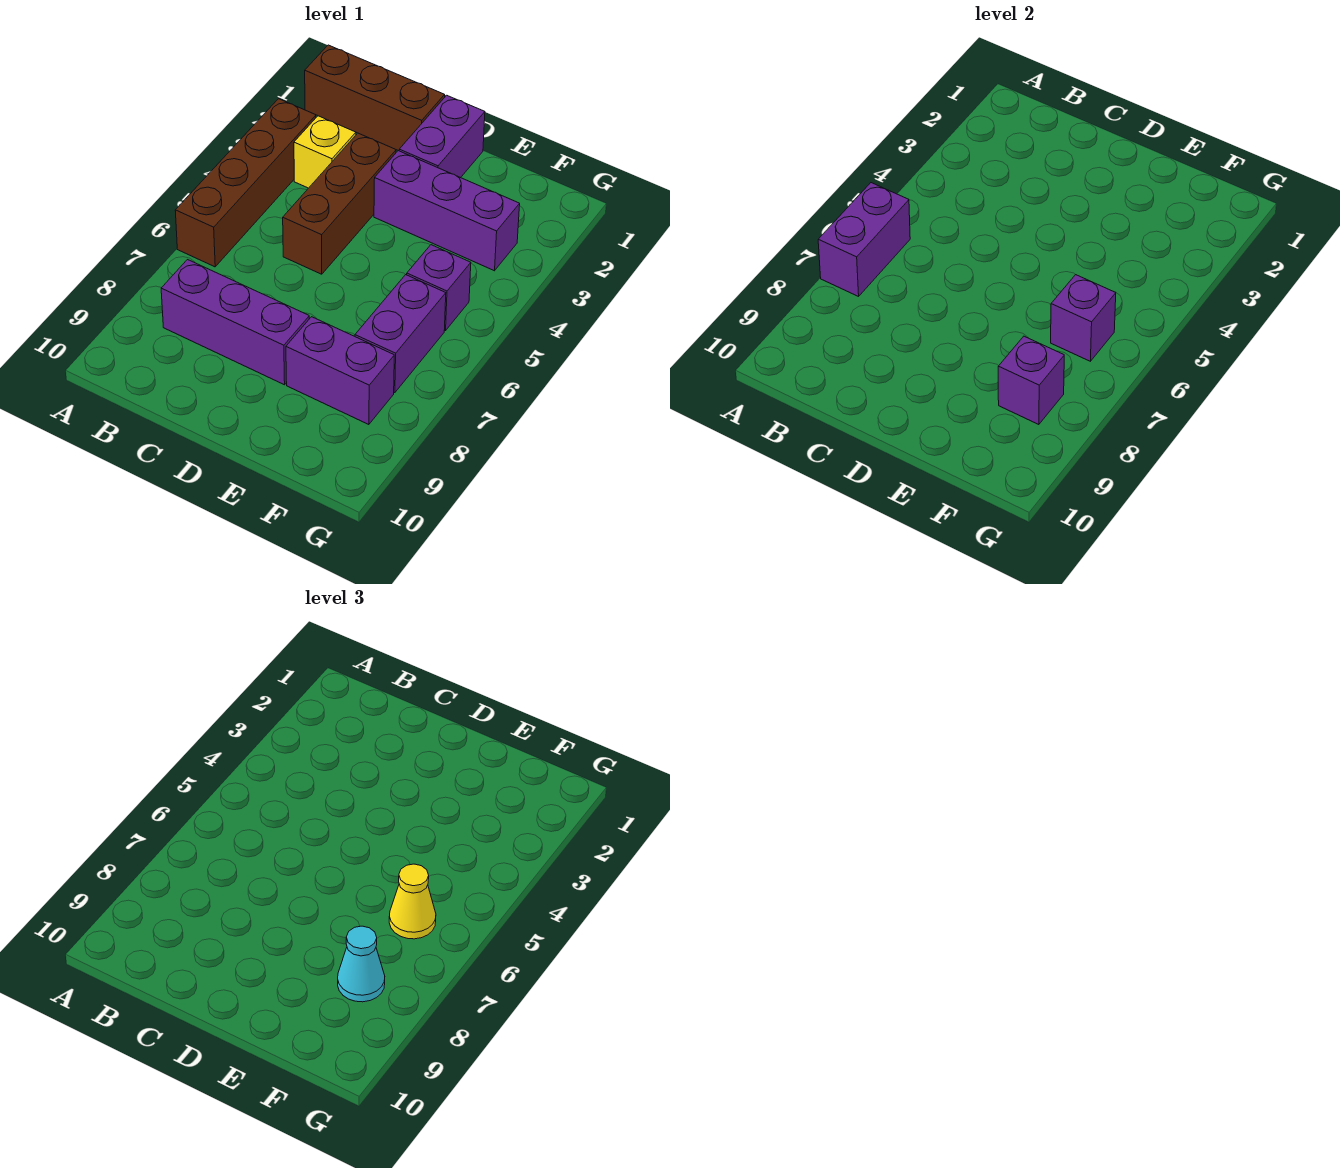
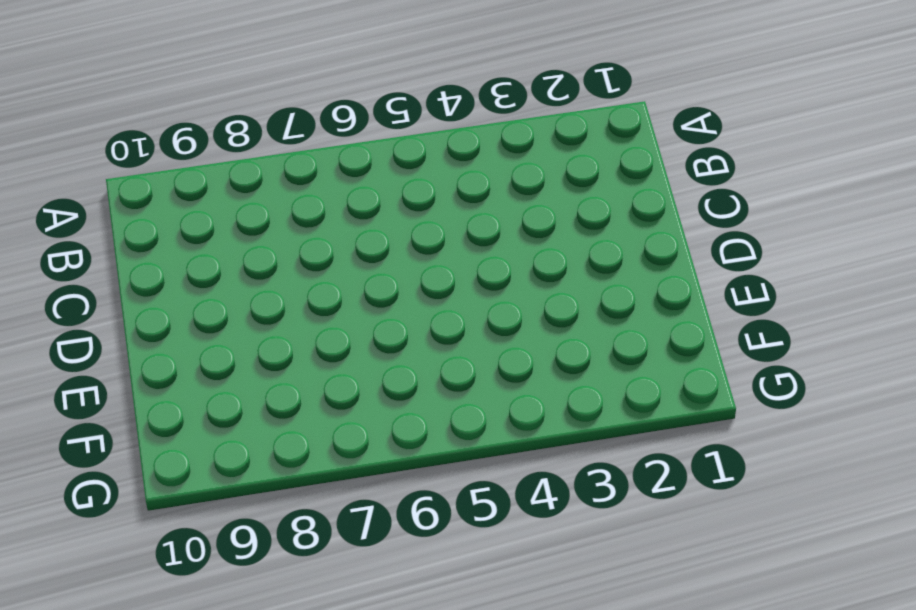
none -> brown brick A1:C1 level 1
none -> brown brick A3:A6 level 1
none -> yellow brick B3 level 1

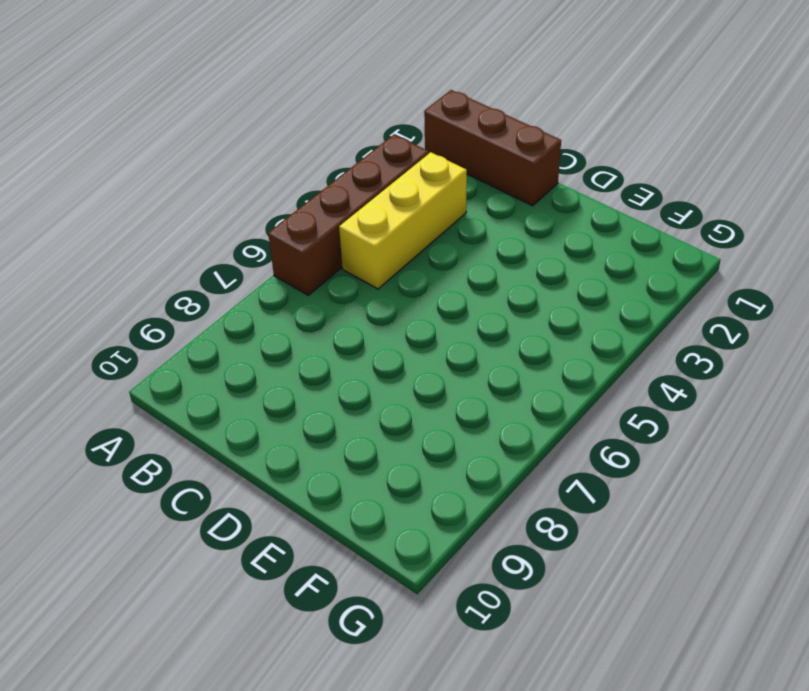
yellow brick B3:B5 level 1 -> yellow brick B3 level 1
none -> purple brick B8:D8 level 1
none -> brown brick C3:C5 level 1
none -> purple brick D1:D2 level 1

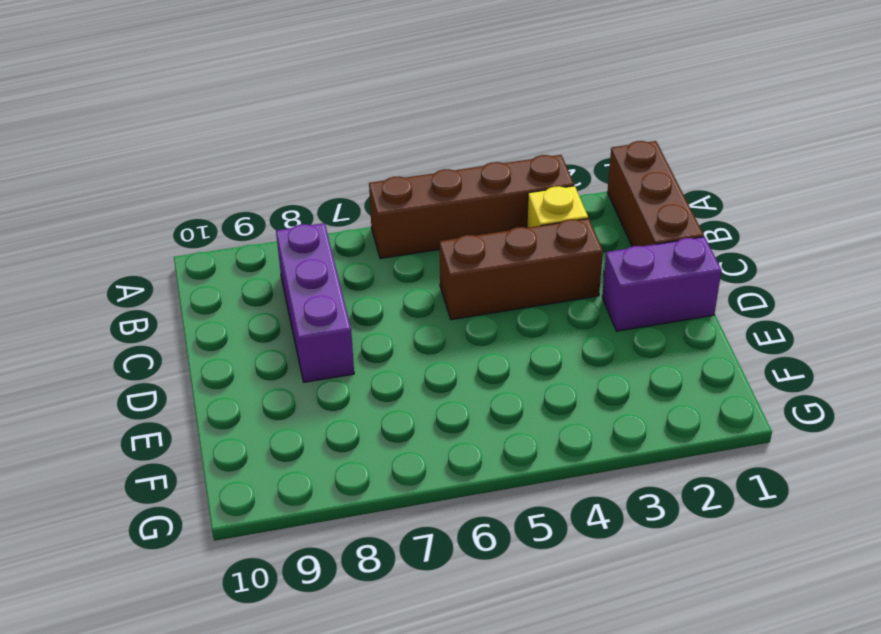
none -> purple brick D3:F3 level 1
none -> purple brick E8:F8 level 1
none -> purple brick F5 level 1

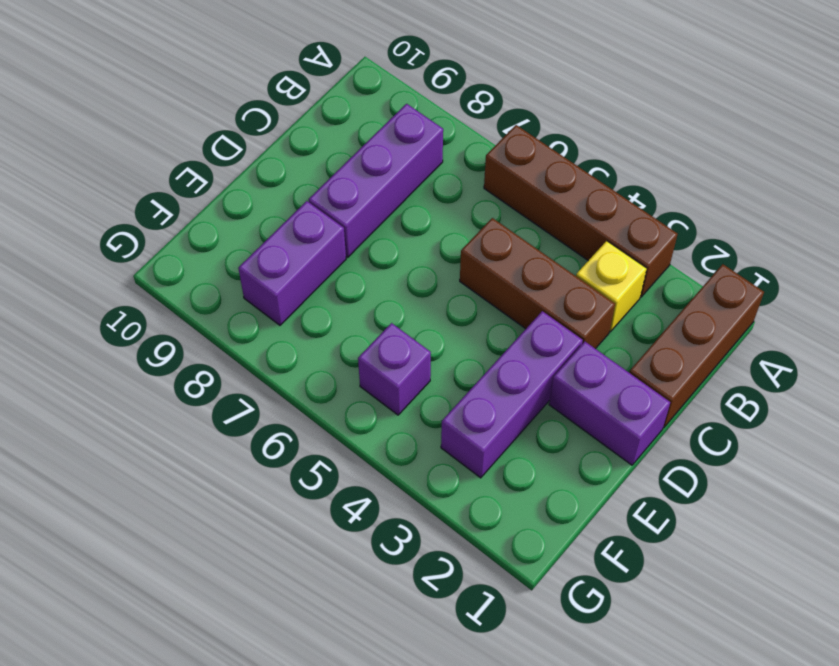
none -> purple brick F6:F7 level 1
none -> purple brick A6:A7 level 2
none -> purple brick F6 level 2

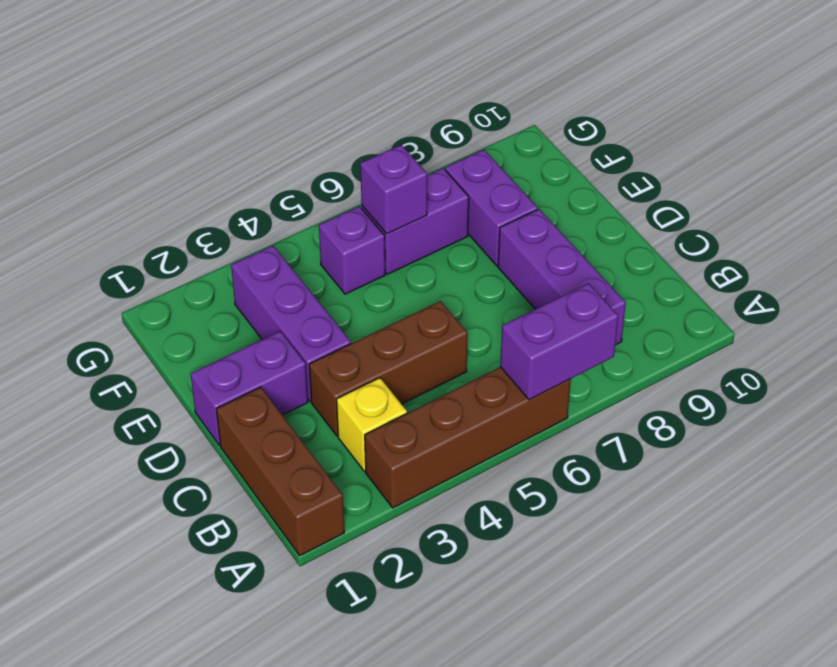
none -> purple brick F8 level 2
none -> yellow cone F6 level 3
none -> cyan cone F8 level 3

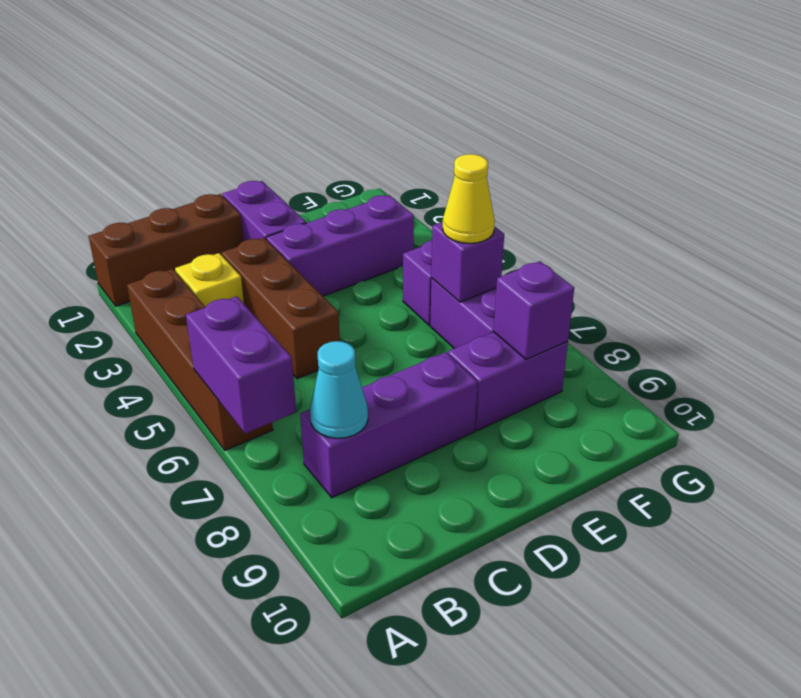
cyan cone B8 level 2 -> cyan cone F8 level 3

